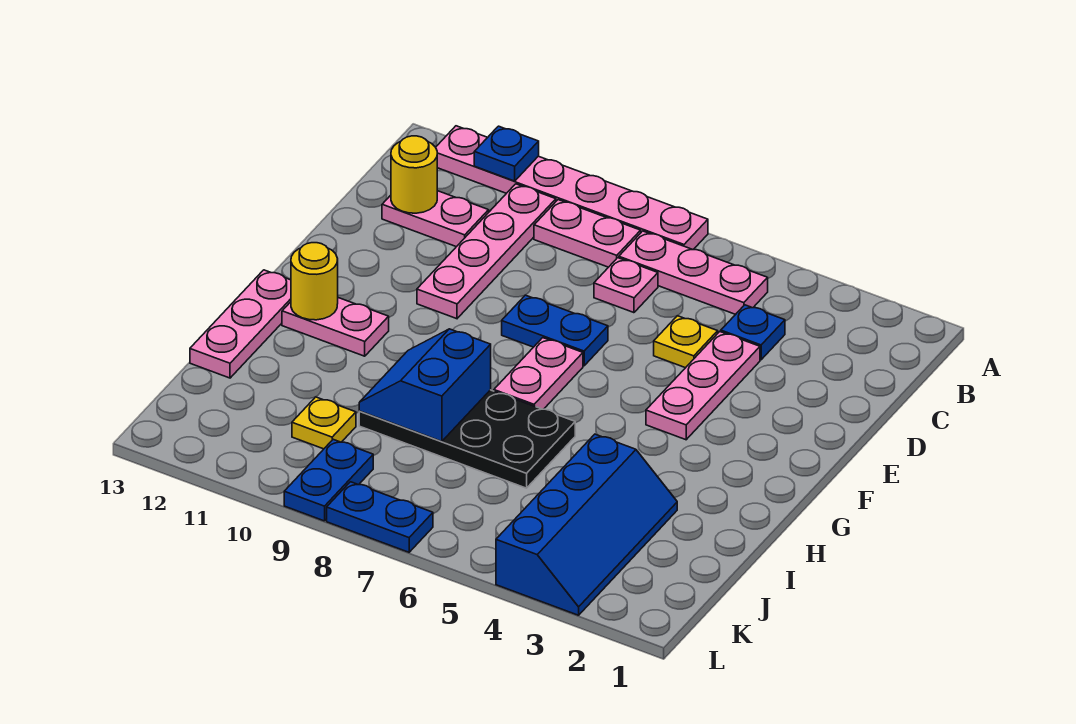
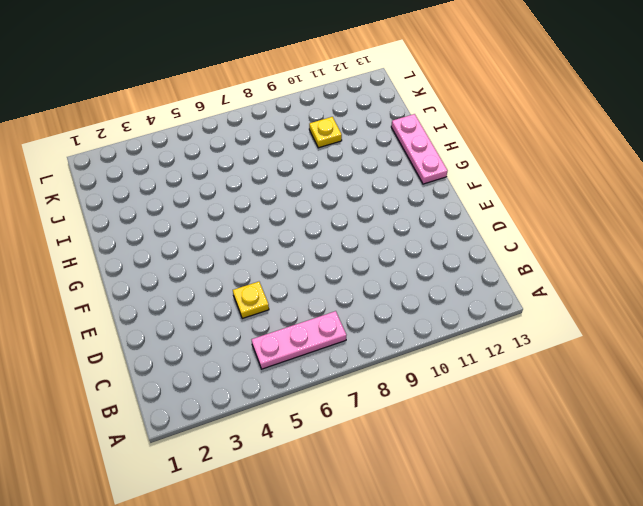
none -> pink plate A7:A12 level 1
none -> pink plate B8:B9 level 1
none -> pink plate B10:E10 level 1

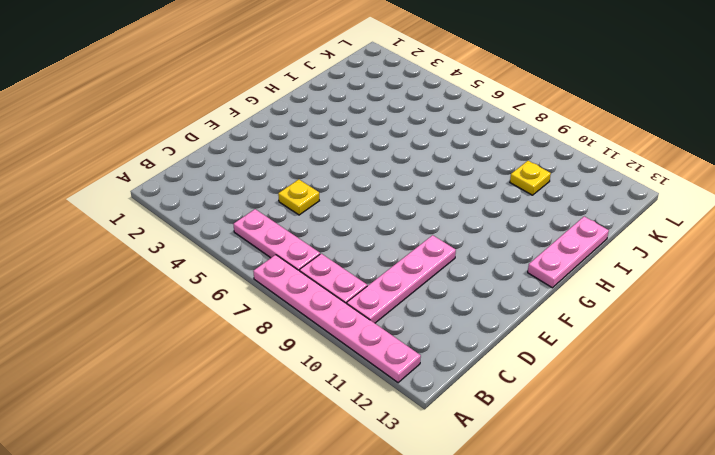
none -> blue plate C4 level 1
none -> pink plate C7 level 1
none -> pink plate C11:C12 level 1

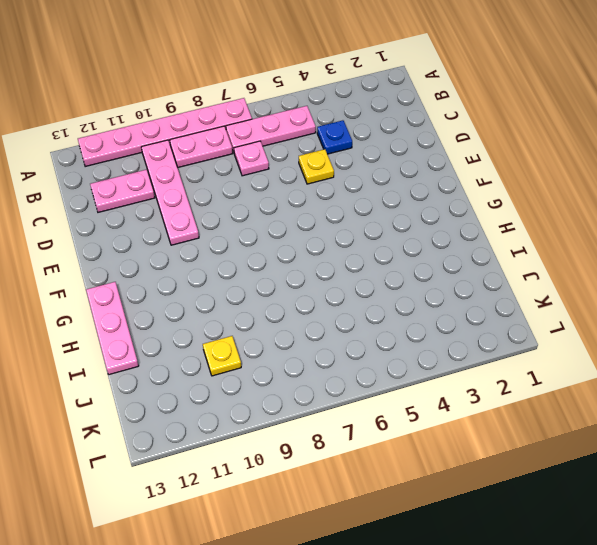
none -> pink plate D4:F4 level 1
none -> blue plate E7:E8 level 1
none -> pink plate F7:G7 level 1

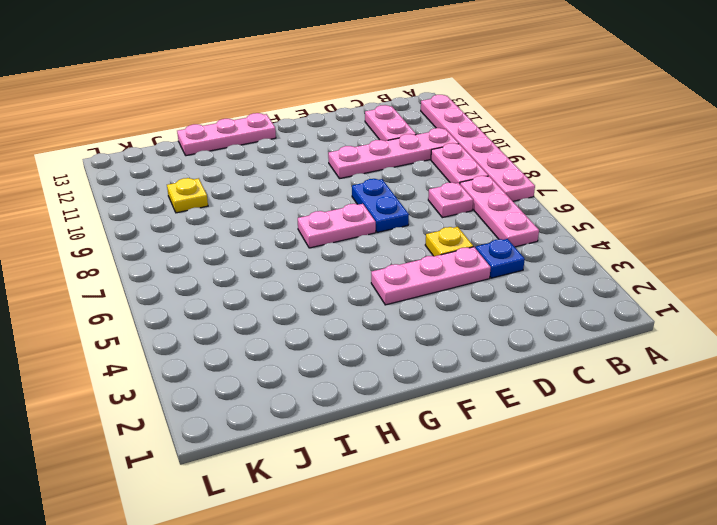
none -> pink plate G11:G12 level 1
none -> black plate H6:I9 level 1
none -> blue slope I3:L4 level 1 top 4

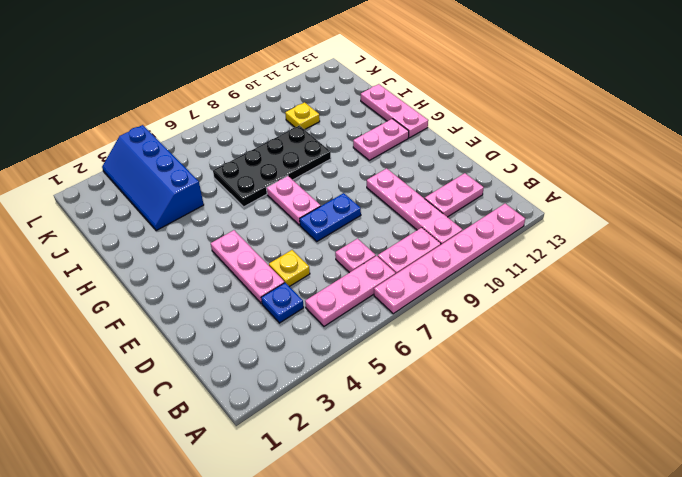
none -> blue plate K9:L9 level 1
none -> blue plate L7:L8 level 1
none -> blue plate A11 level 2

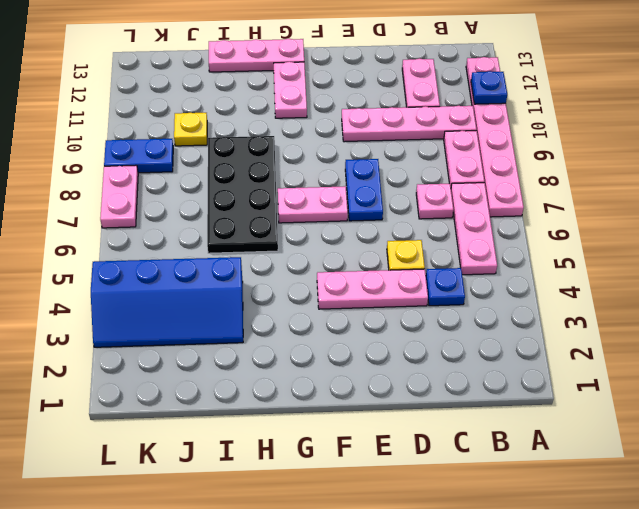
pink plate L7:L8 level 1 -> blue plate L7:L8 level 1
none -> yellow round brick C12 level 2
none -> yellow round brick G12 level 2
none -> blue slope H8:I9 level 2 top 8

